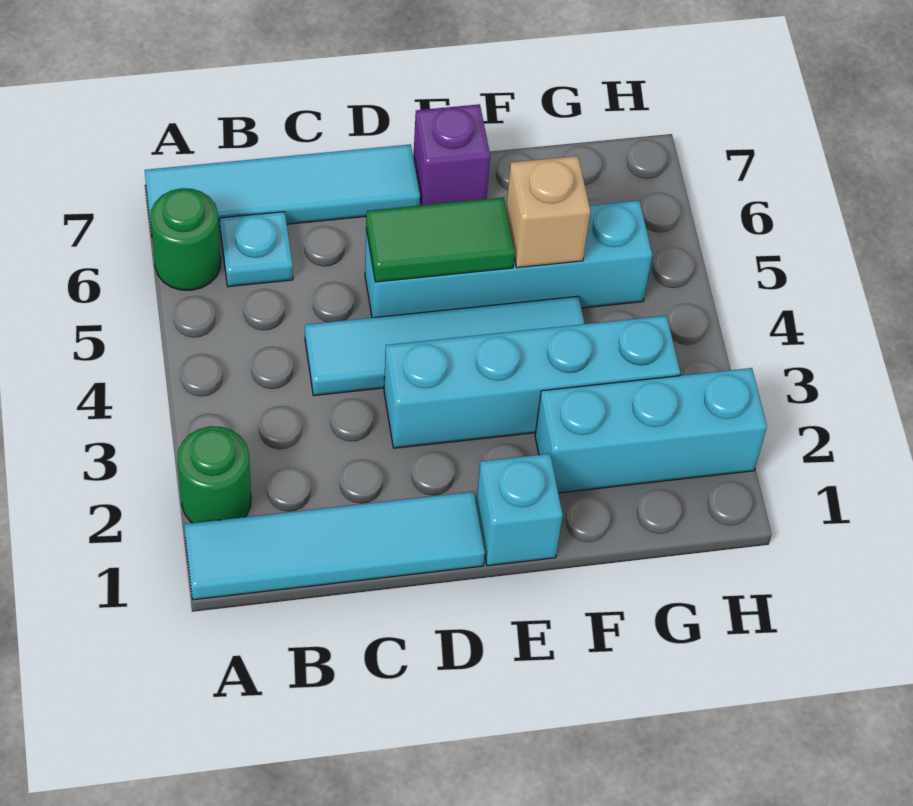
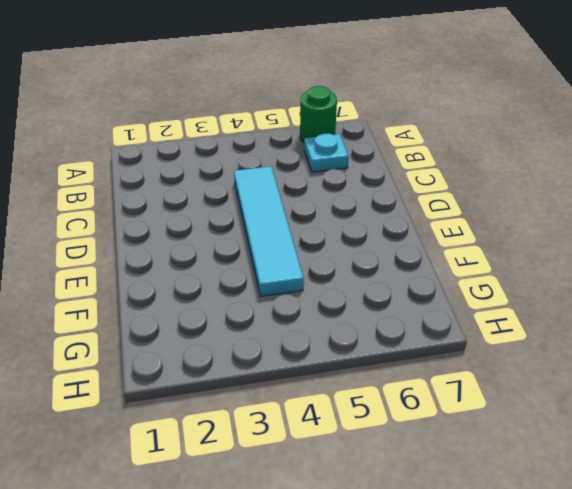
none -> cyan tile A1:D1 level 1
none -> green round brick A2 level 1
none -> cyan tile A7:D7 level 1

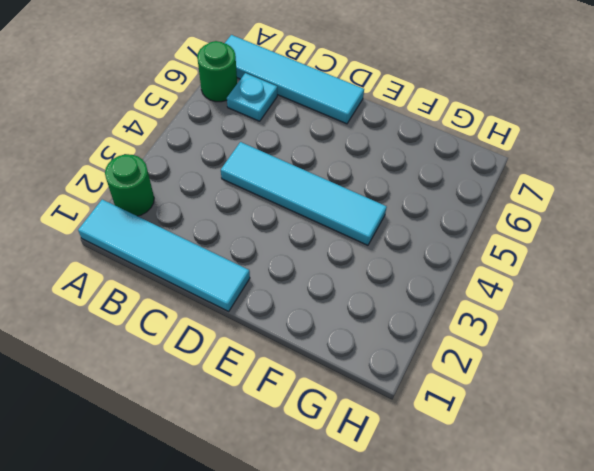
none -> cyan brick D3:G3 level 1
none -> cyan brick D5:G5 level 1
none -> cyan brick E1 level 1

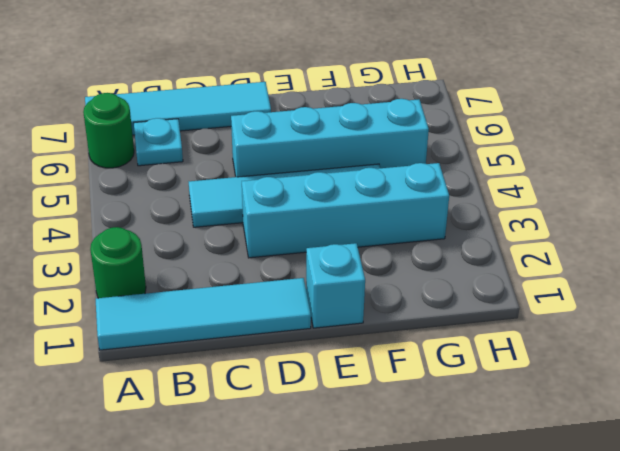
none -> purple brick E7 level 1
none -> cyan brick F2:H2 level 1
none -> green tile D5:E5 level 2

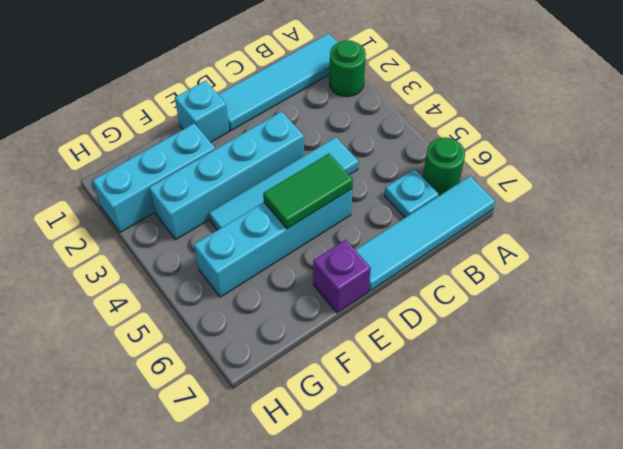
none -> tan brick F5 level 2

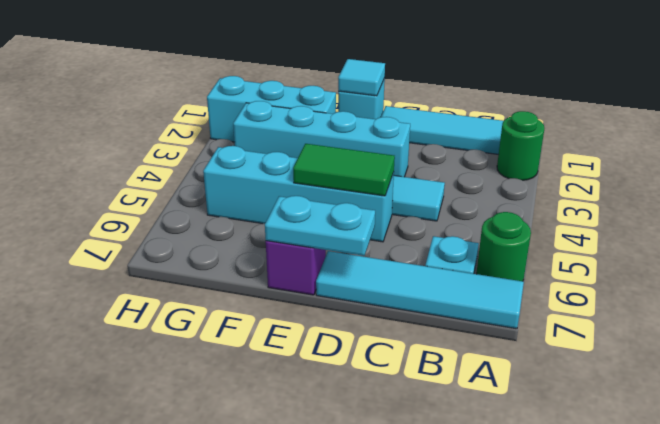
cyan plate D7:E7 level 2 -> none
cyan tile E1 level 2 -> none
none -> tan brick F5 level 2

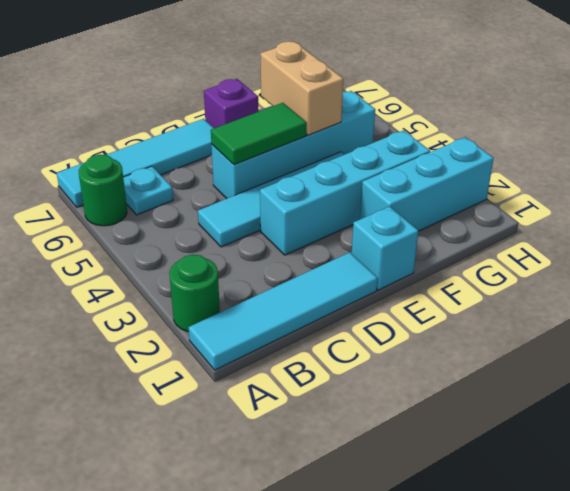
tan brick F5:F6 level 2 -> tan brick F5 level 2

